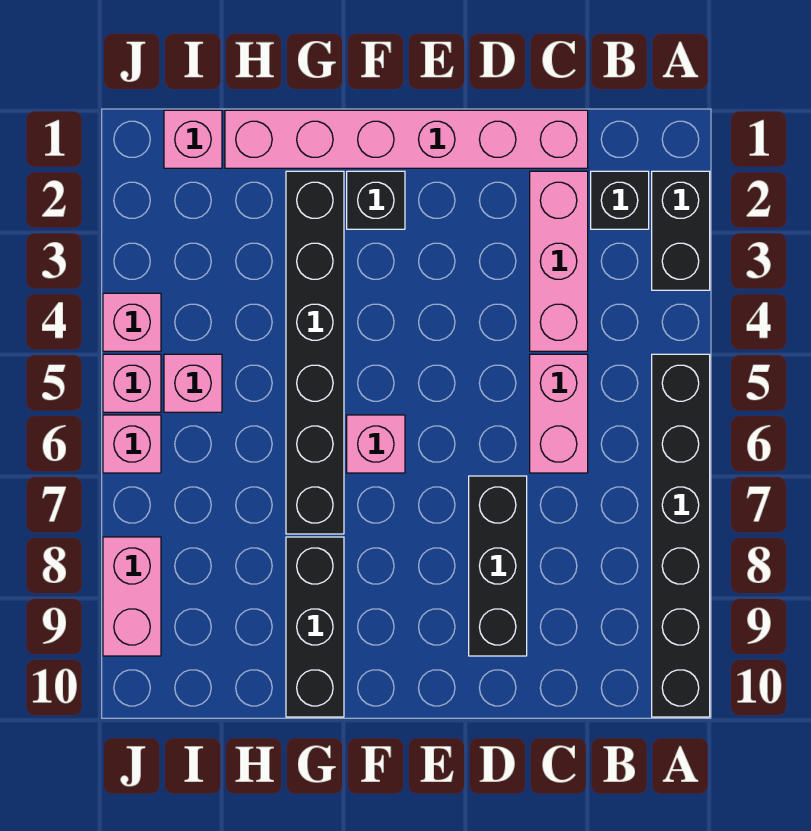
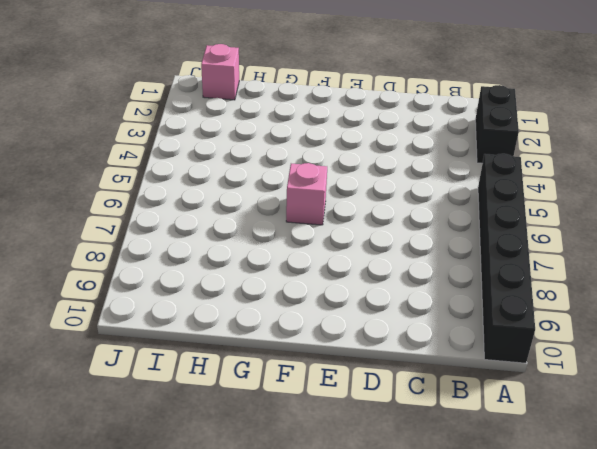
none -> black brick B2 level 1
none -> pink brick C1:H1 level 1
none -> pink brick C2:C4 level 1

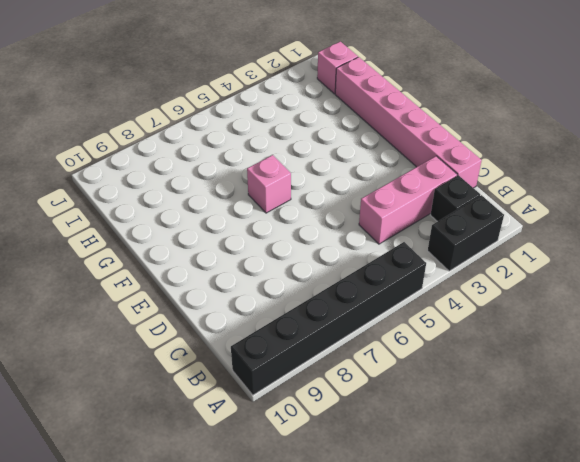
none -> pink brick C5:C6 level 1
none -> black brick D7:D9 level 1
none -> black brick F2 level 1

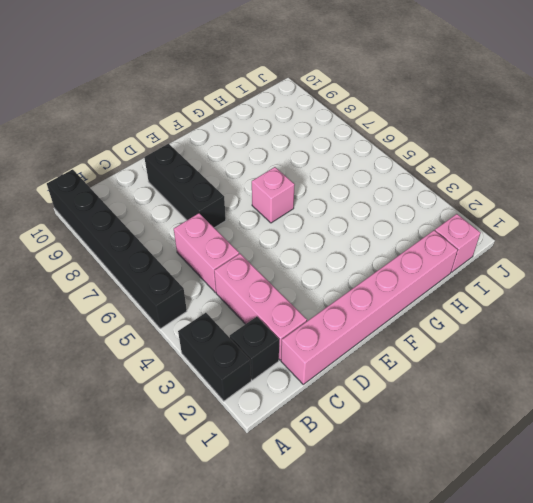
none -> black brick F2 level 1
none -> black brick G2:G7 level 1
none -> black brick G8:G10 level 1

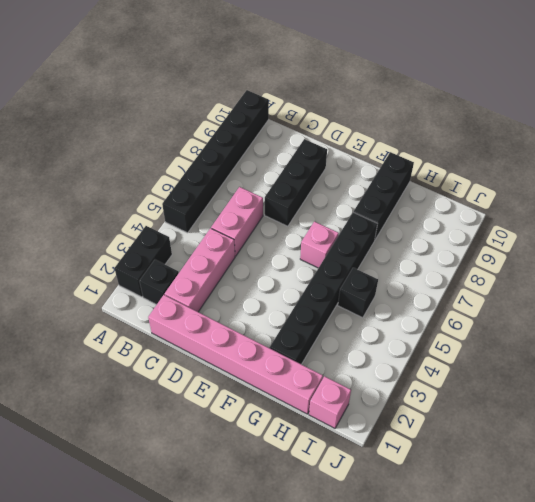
black brick H5 level 1 -> black brick F2 level 1
none -> pink brick I5 level 1
none -> pink brick J4 level 1
none -> pink brick J5 level 1

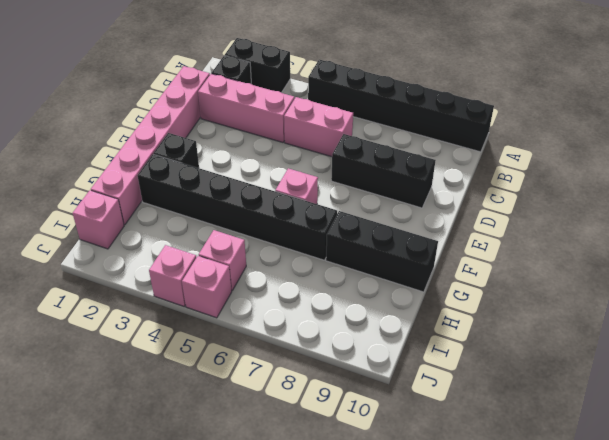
none -> pink brick J6 level 1
none -> pink brick J8:J9 level 1

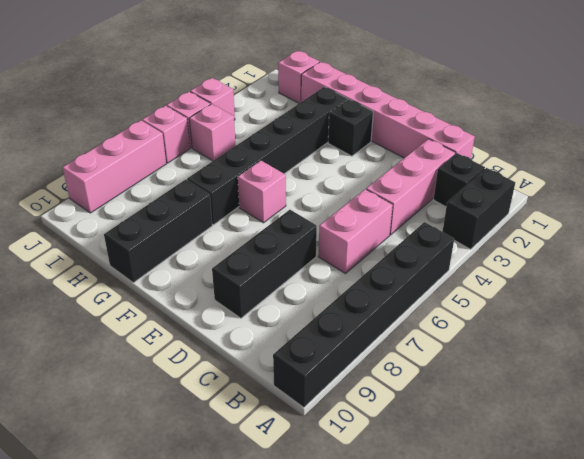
pink brick J7:J9 level 1 -> pink brick J8:J9 level 1

